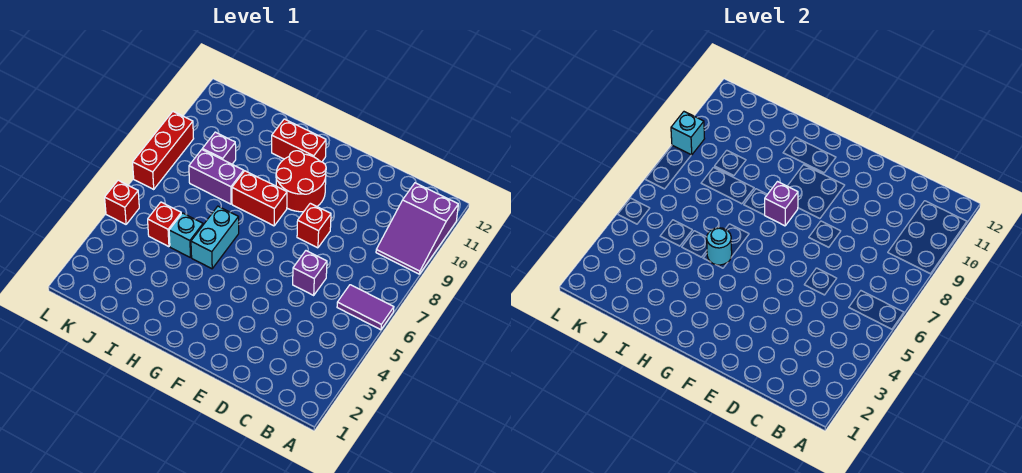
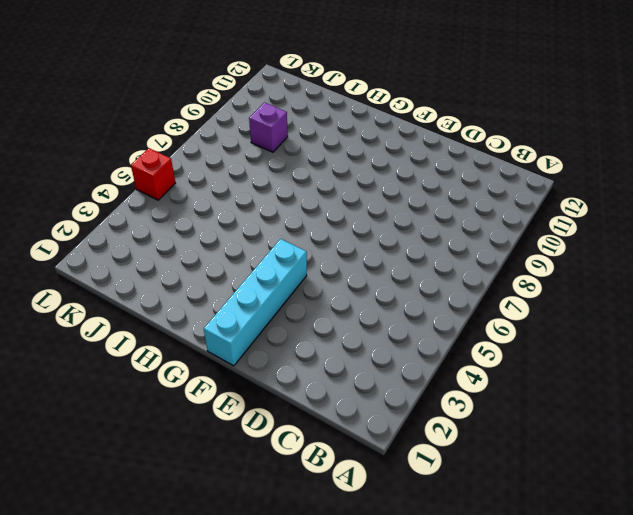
cyan brick F1:F4 level 1 -> none
none -> purple tile A6:B6 level 1
none -> purple slope A9:B11 level 1 top 11
none -> purple brick D6 level 1

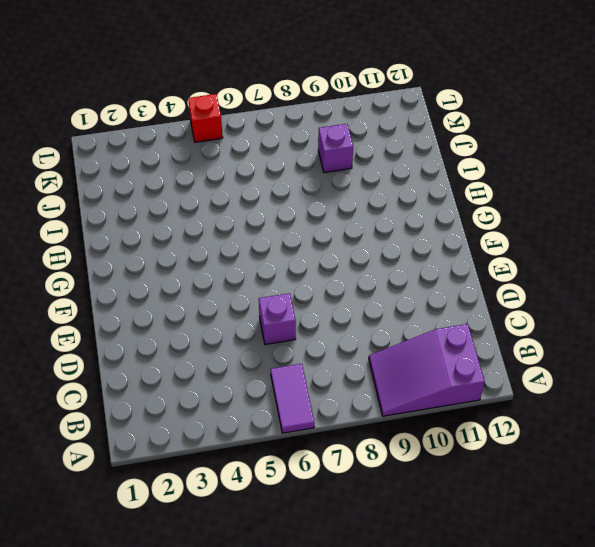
none -> red brick E8 level 1
none -> red round brick F9:G10 level 1
none -> red brick G8:H8 level 1

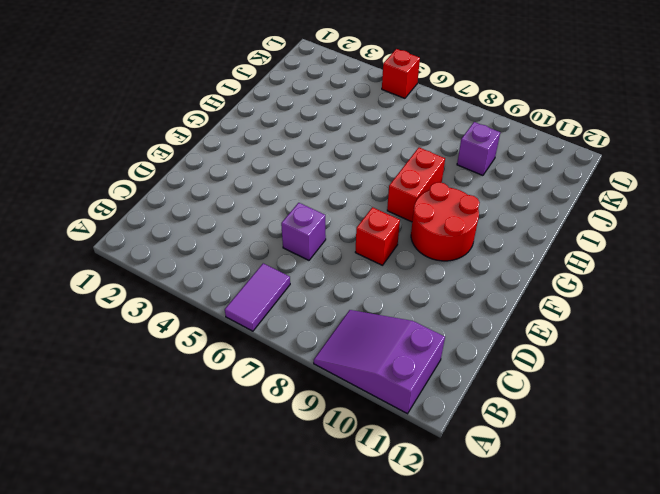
none -> red brick G11:H11 level 1
none -> cyan brick H5:H6 level 1
none -> cyan brick I5 level 1

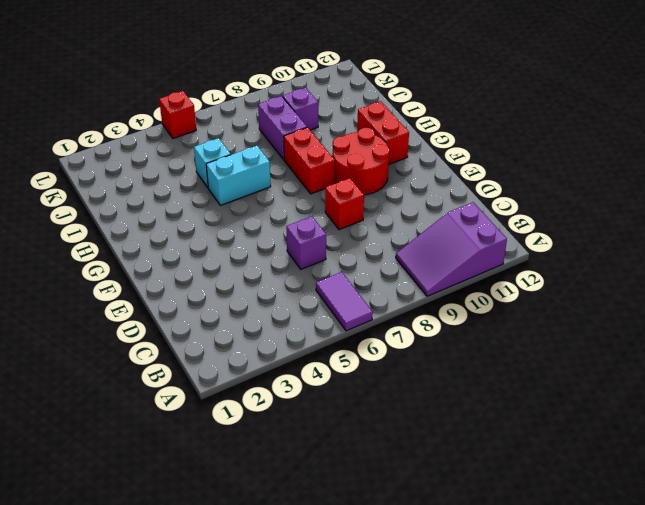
none -> red brick J5 level 1
none -> red brick L7:L9 level 1
none -> purple brick G8 level 2

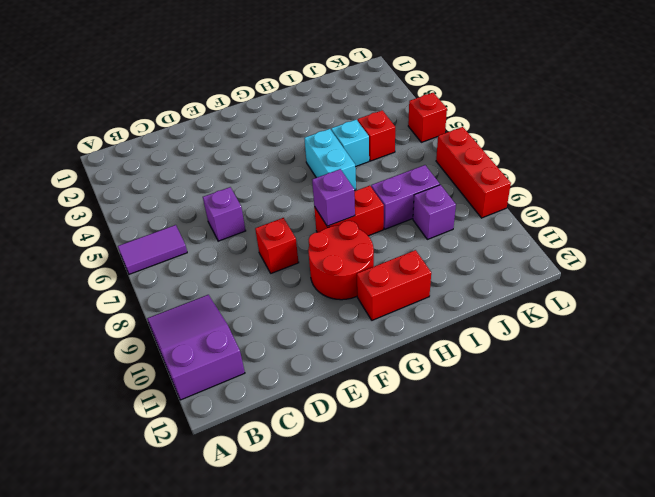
none -> cyan round brick H5 level 2
none -> cyan brick L9 level 2

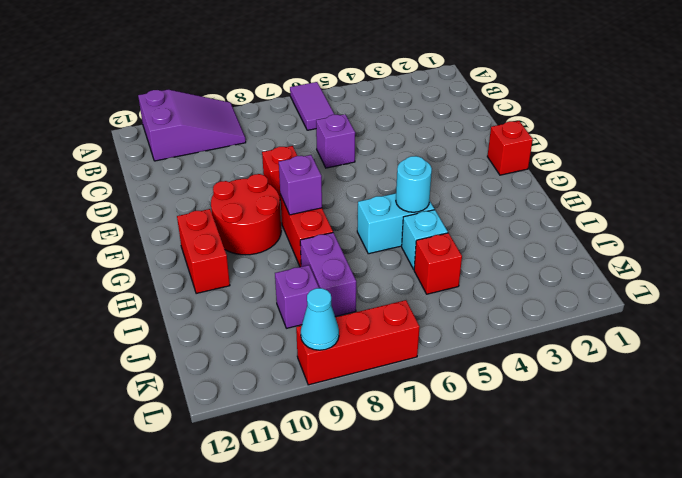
red brick F1 level 1 -> red brick L5 level 1
cyan cone L9 level 2 -> cyan brick L9 level 2

